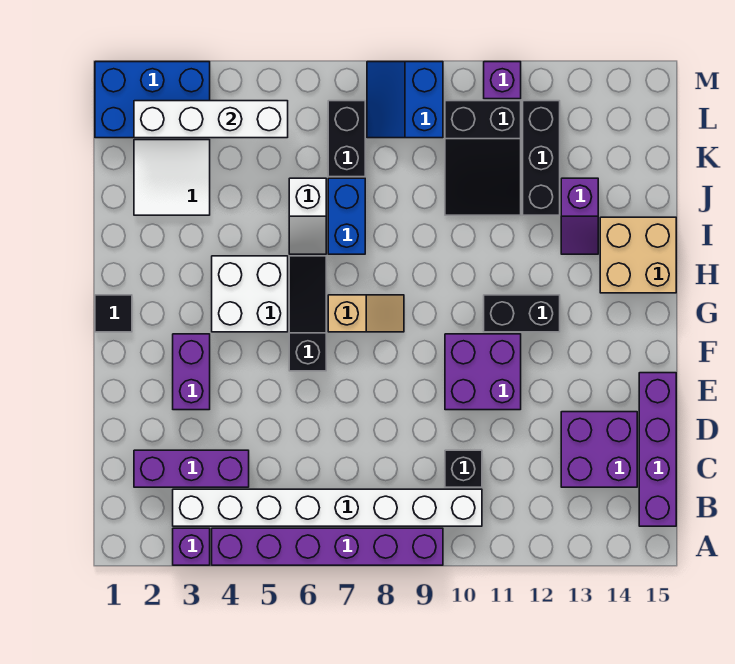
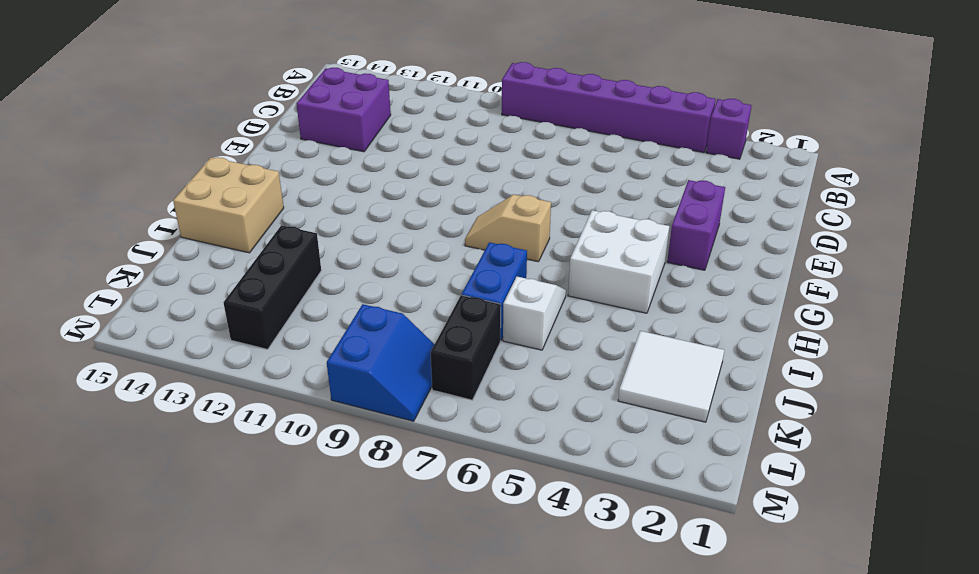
none -> white brick B3:B10 level 1
none -> purple brick B15:E15 level 1
none -> purple brick C2:C4 level 1

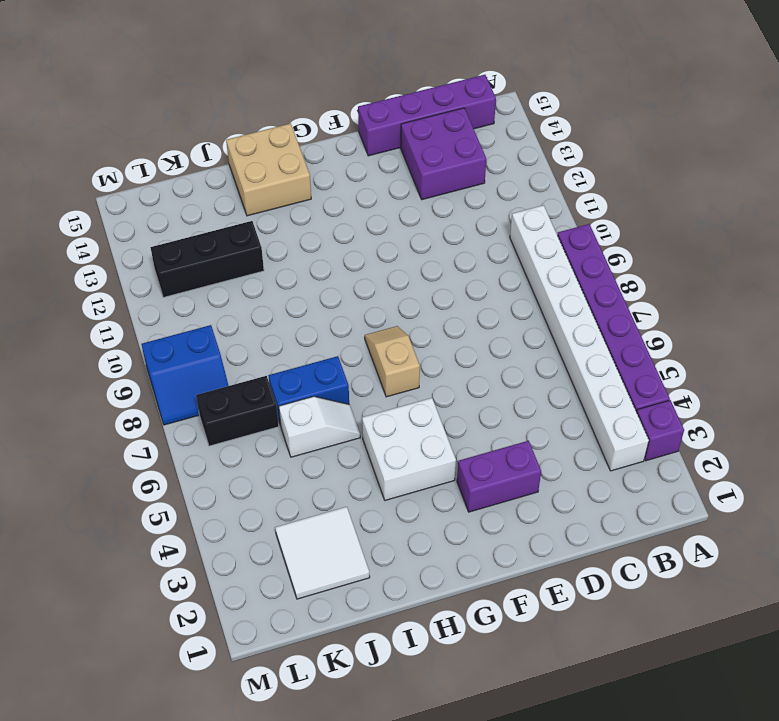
none -> purple brick C2:C4 level 1
none -> black brick C10 level 1
none -> purple brick E10:F11 level 1

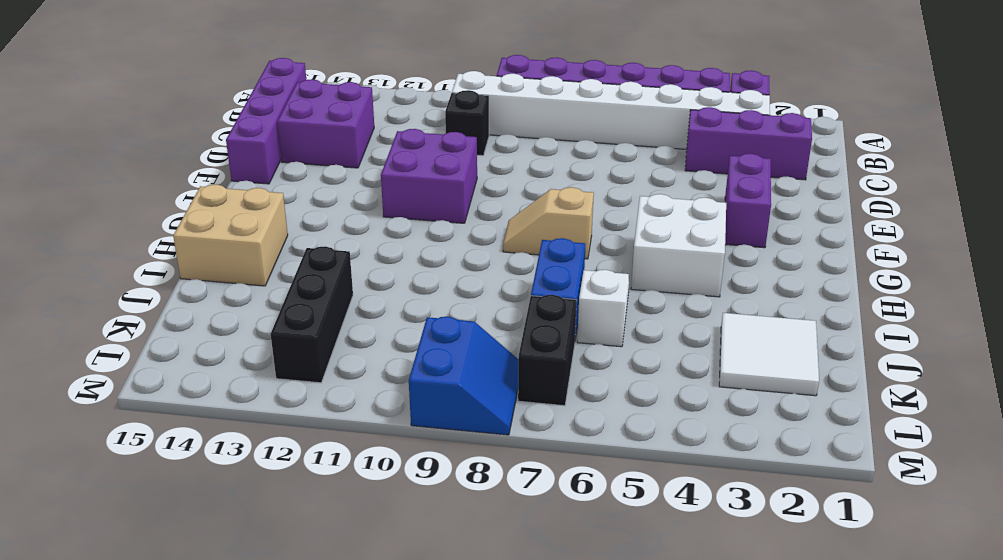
none -> black slope F6:H6 level 1 top F
none -> black tile G1 level 1
none -> black brick G11:G12 level 1

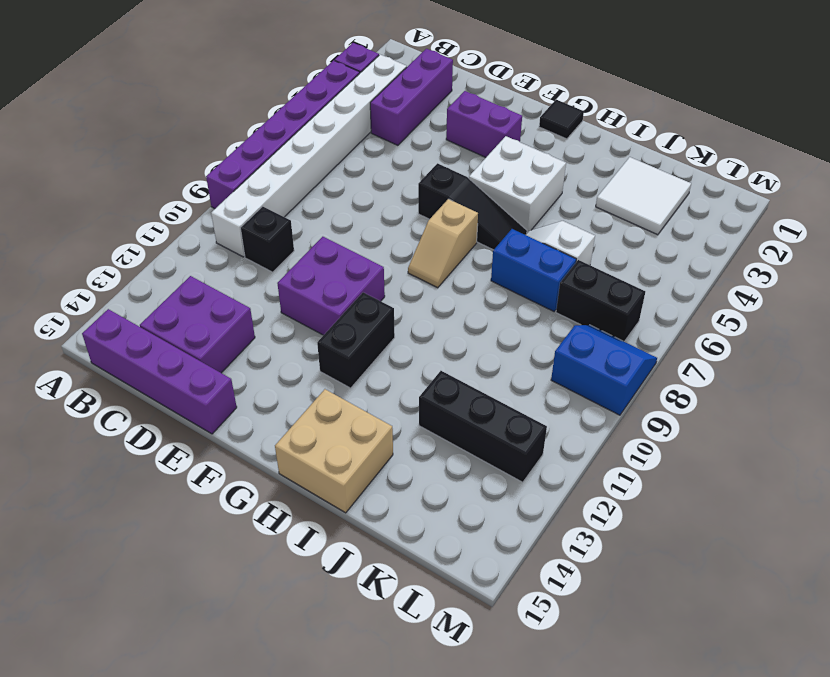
none -> purple slope I13:J13 level 1 top J
none -> black slope J10:L11 level 1 top L
none -> blue brick L1:M3 level 1

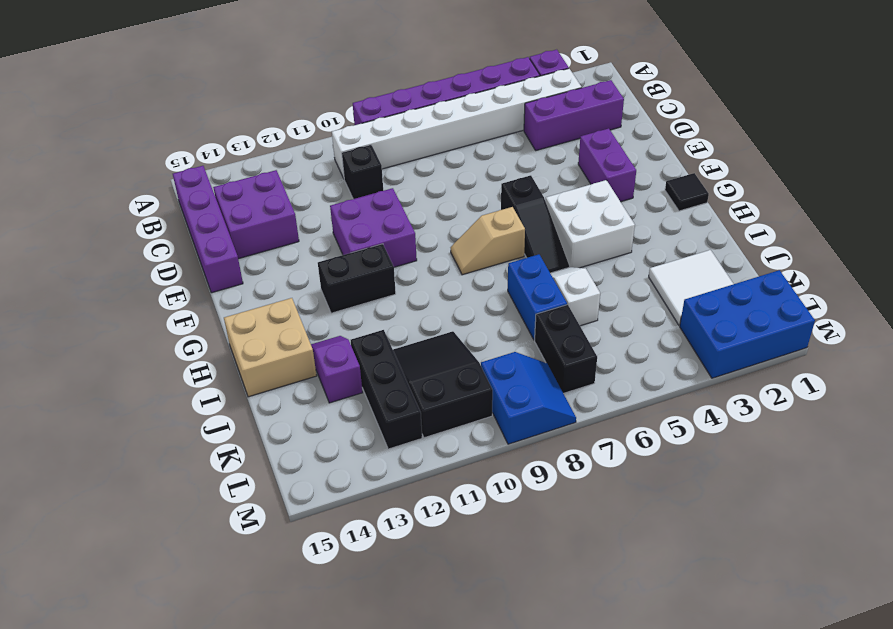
none -> purple brick M11 level 1
none -> white brick L2:L5 level 2

